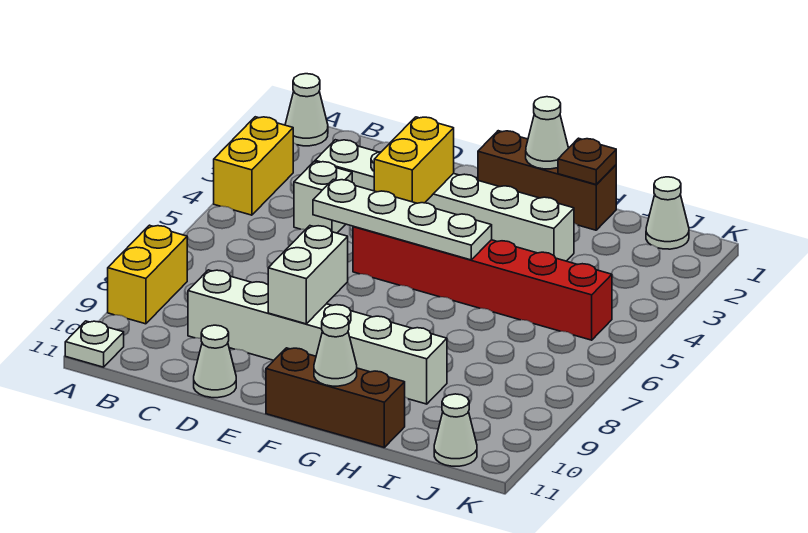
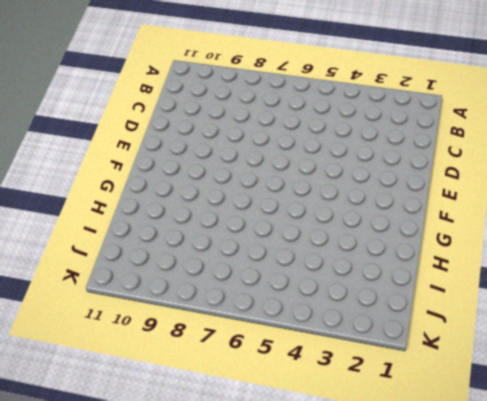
none -> white cone A1 level 1
none -> yellow brick A3:A4 level 1
none -> yellow brick A8:A9 level 1

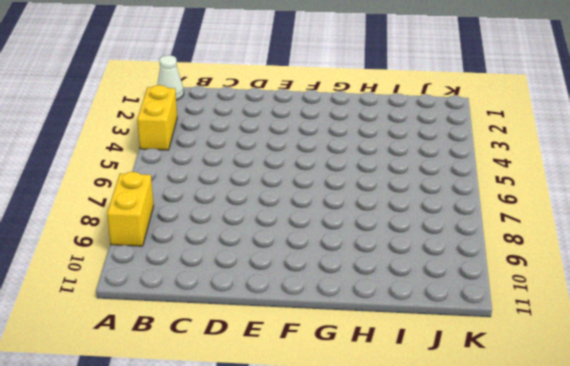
none -> white plate A11 level 1
none -> white brick C3:H3 level 1
none -> white brick C4 level 1

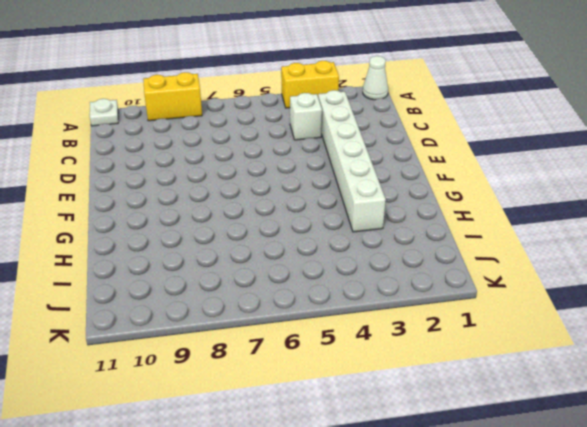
none -> white brick C9:H9 level 1
none -> white cone D11 level 1
none -> red brick E5:J5 level 1

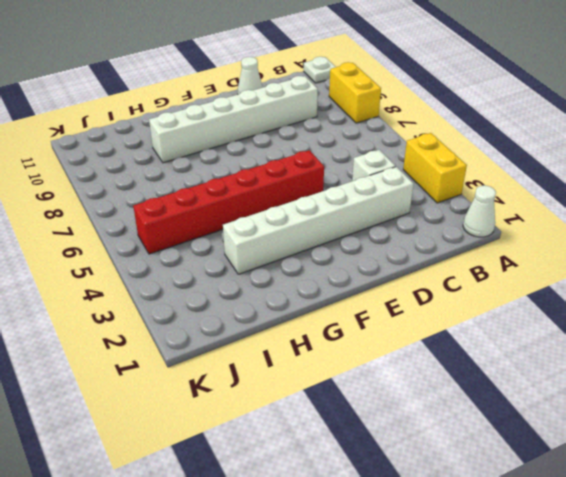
none -> brown brick F1:H1 level 1
none -> brown brick F11:H11 level 1
none -> white cone J1 level 1

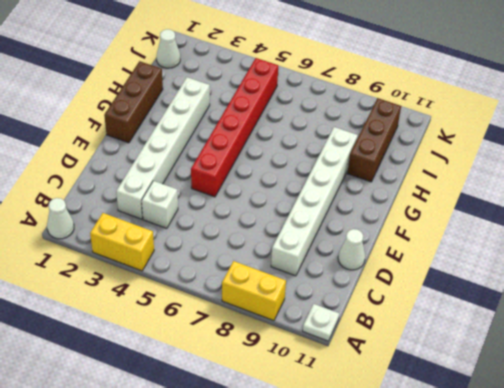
brown brick H10:J10 level 1 -> brown brick F11:H11 level 1
none -> white cone J11 level 1
none -> white plate D5:G5 level 2
none -> yellow brick E3:E4 level 2

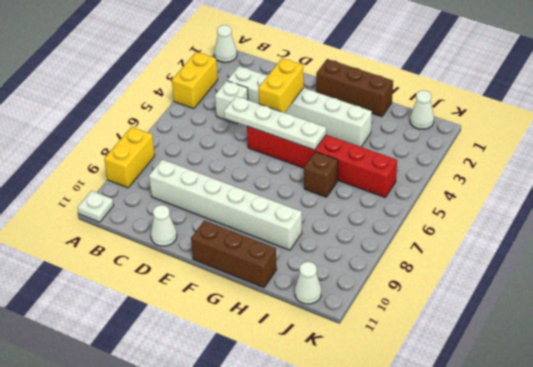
brown brick H6 level 1 -> none
none -> white brick E8:E9 level 2
none -> white cone G1 level 2
none -> white cone G11 level 2

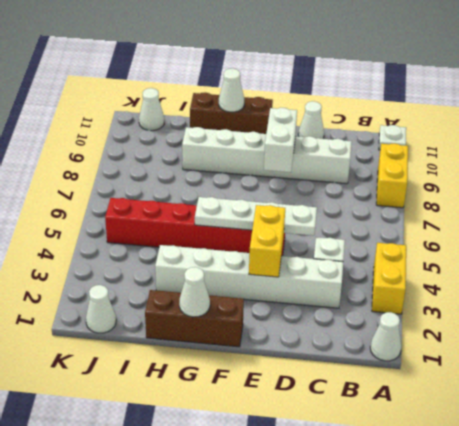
none -> brown plate H1 level 2

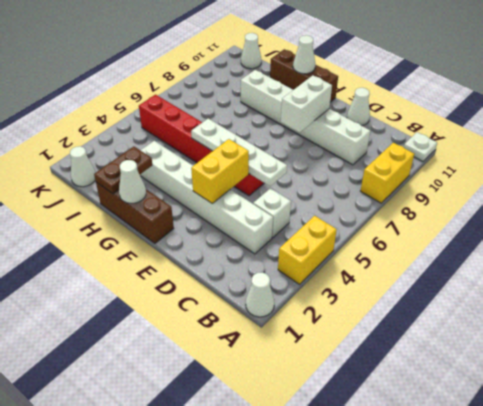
brown plate H1:H2 level 2 -> brown plate H1 level 2

